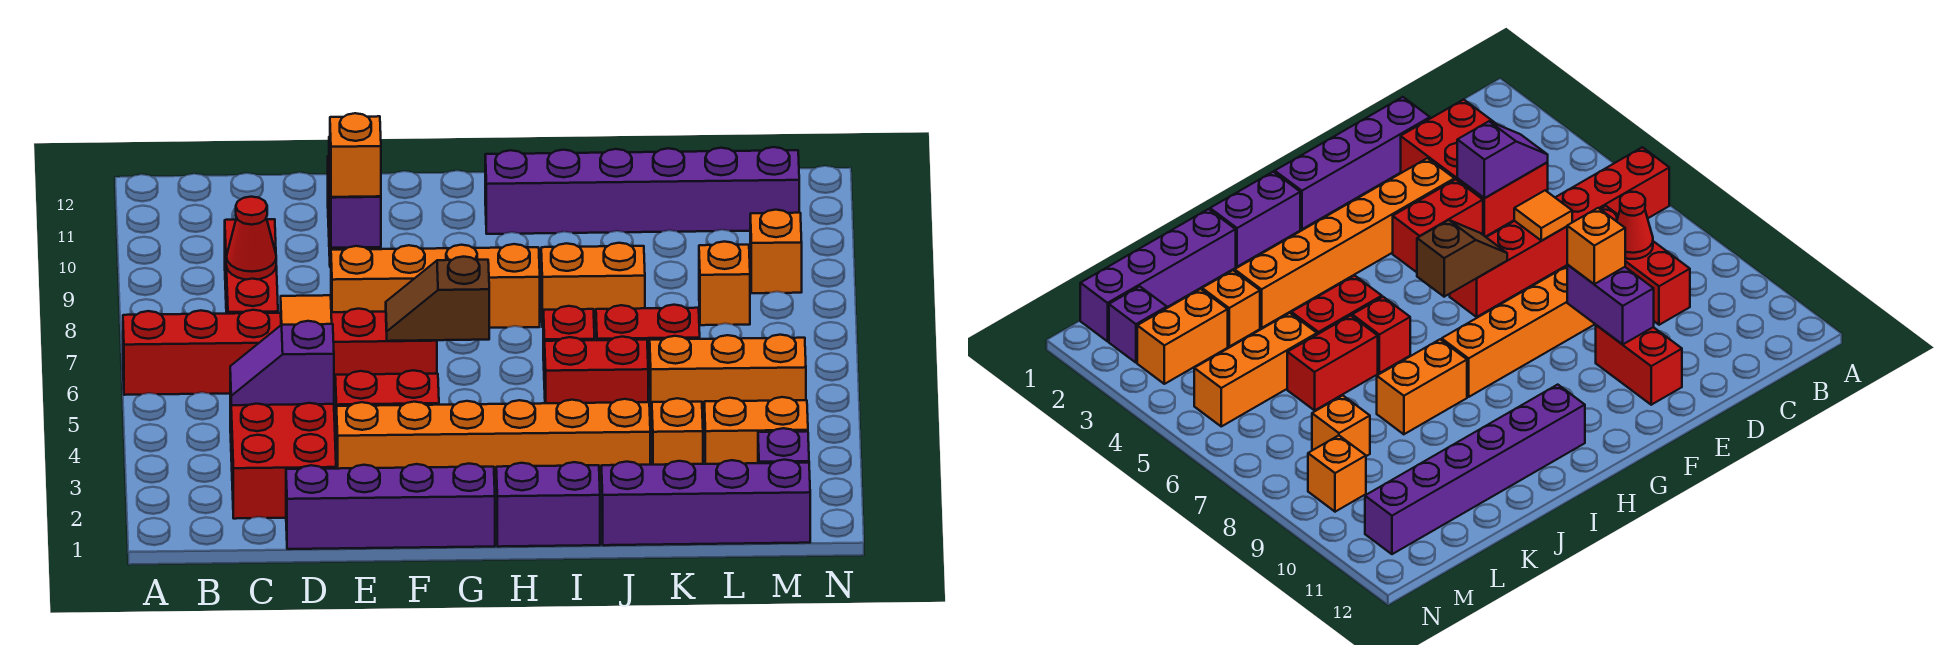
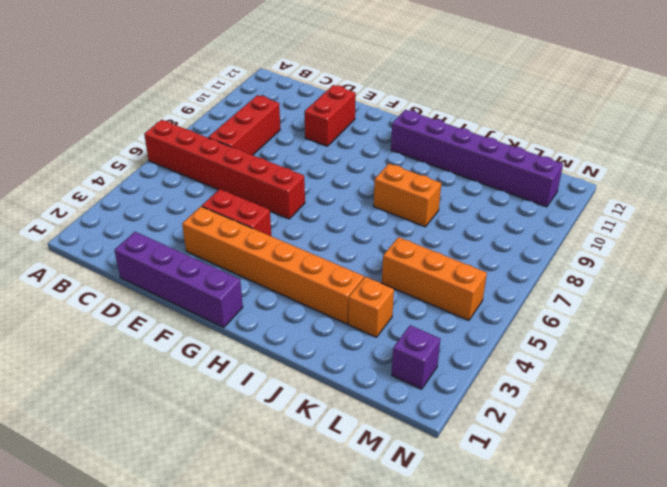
none -> red brick C2:D4 level 1
none -> orange brick E8:H8 level 1
none -> purple brick H1:I1 level 1

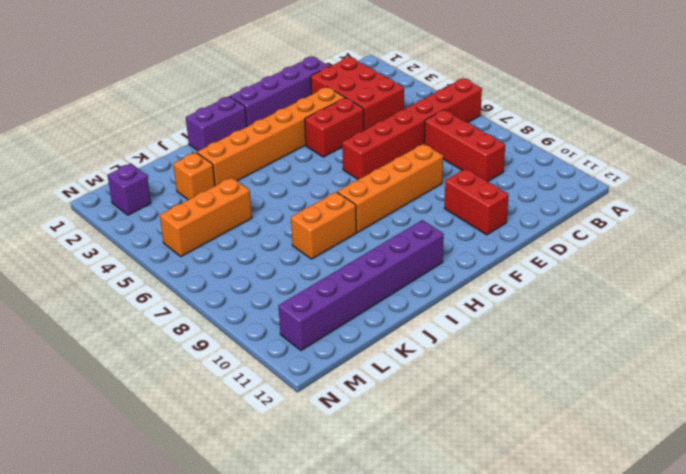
none -> red brick I5:J5 level 1
none -> red brick I6 level 1
none -> purple brick J1:M1 level 1

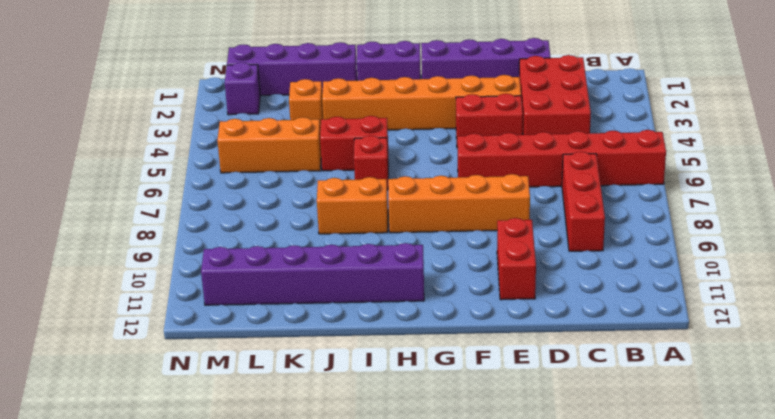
none -> red brick J6:K6 level 1
none -> orange brick L3:M3 level 1
none -> orange brick L8 level 1

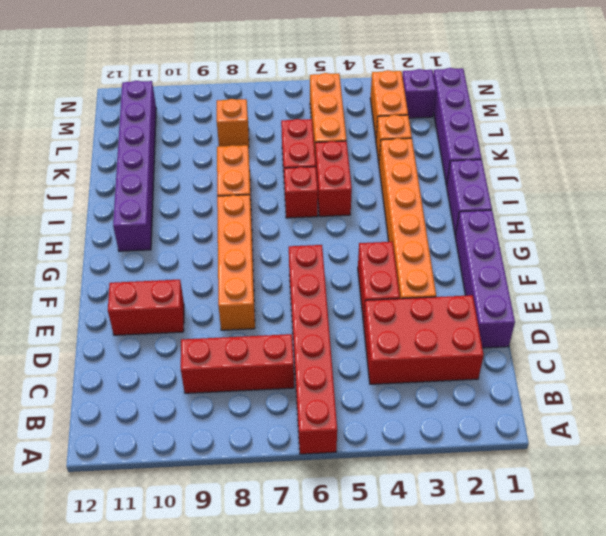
none -> orange brick M9 level 1
none -> purple slope C4:D4 level 2 top D
none -> red cone C8 level 2

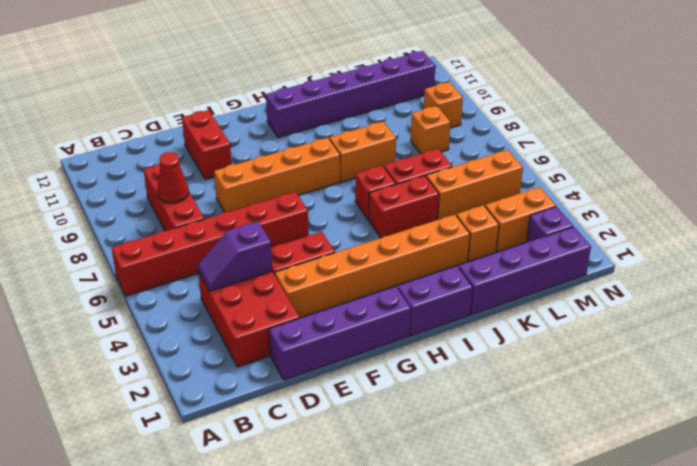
none -> orange tile D6 level 2
none -> purple brick E9:E10 level 2
none -> brown slope F6:G6 level 2 top G

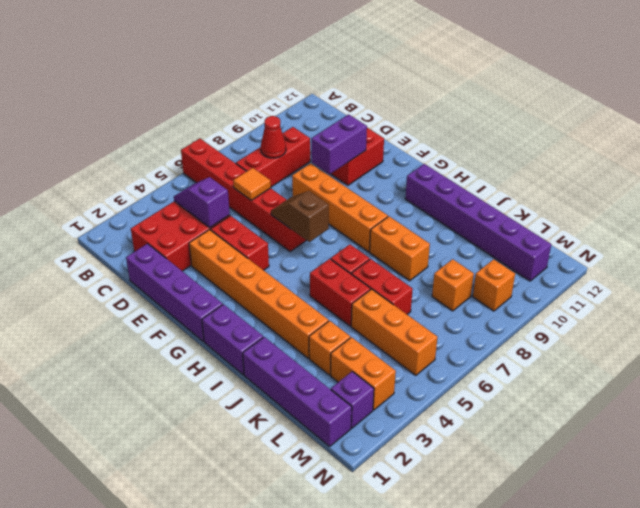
none -> orange brick E9 level 3

